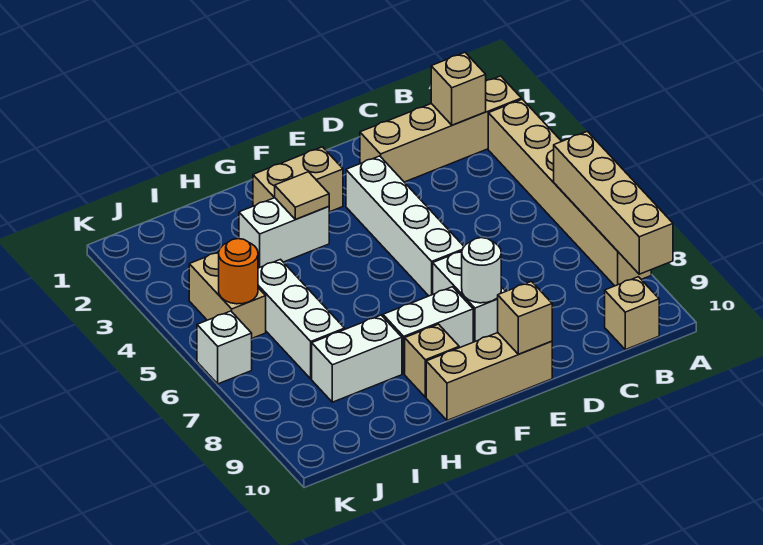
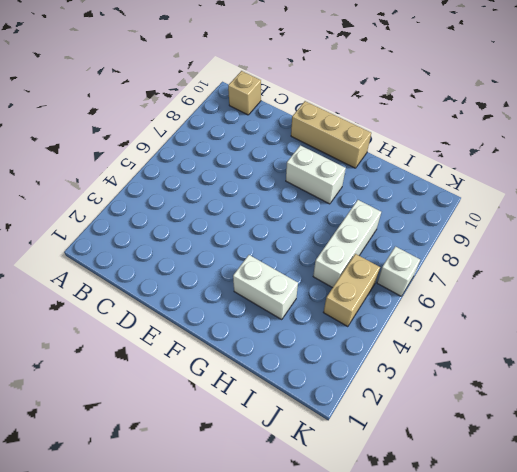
none -> tan brick A2:D2 level 1
none -> tan brick A3:A8 level 1
none -> white brick E3:E6 level 1

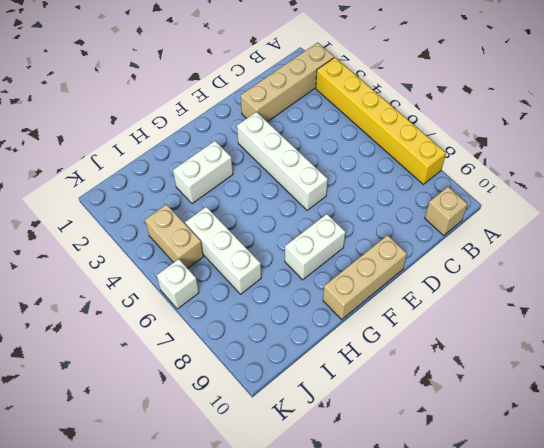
yellow brick A3:A8 level 1 -> tan brick A3:A8 level 1
none -> white brick E7:E8 level 1
none -> tan brick F2:G2 level 1
none -> tan brick G9 level 1

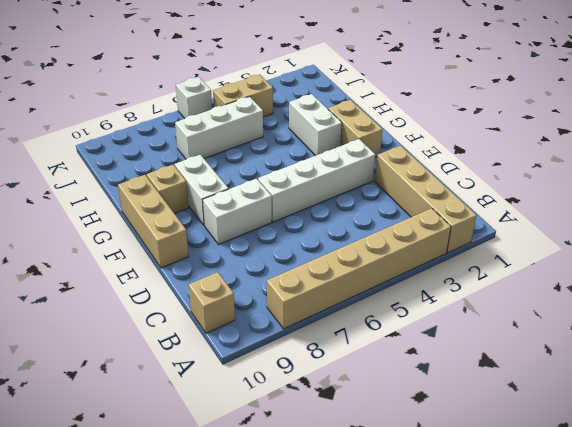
none -> white brick H8:I8 level 1
none -> tan brick A6:A9 level 2
none -> tan brick B2 level 2

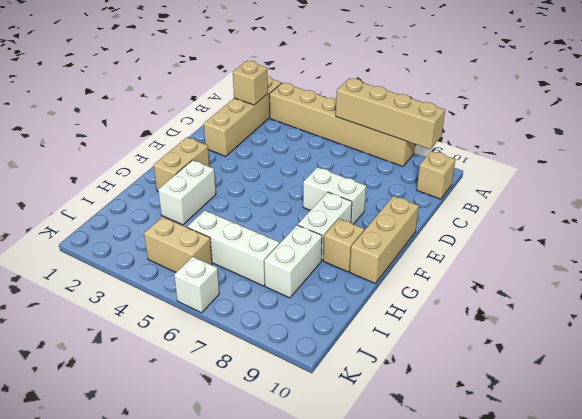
none -> white brick E3:E6 level 1
none -> white round brick E8 level 2
none -> tan brick E10 level 2

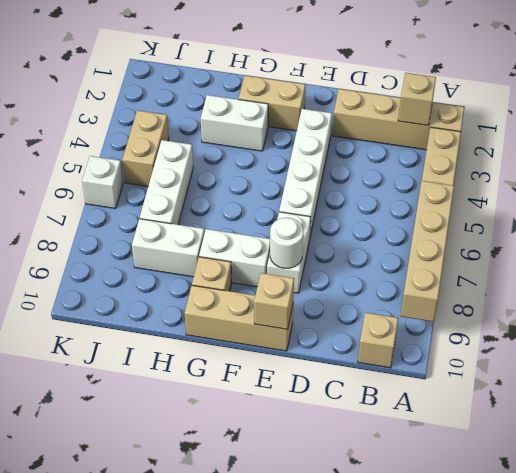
none -> tan tile G3 level 2
none -> orange round brick J5 level 2

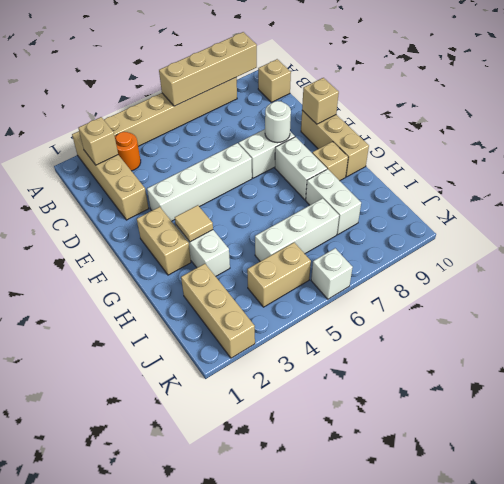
orange round brick B3 level 1 -> orange round brick J5 level 2
tan brick I2:K2 level 1 -> none

